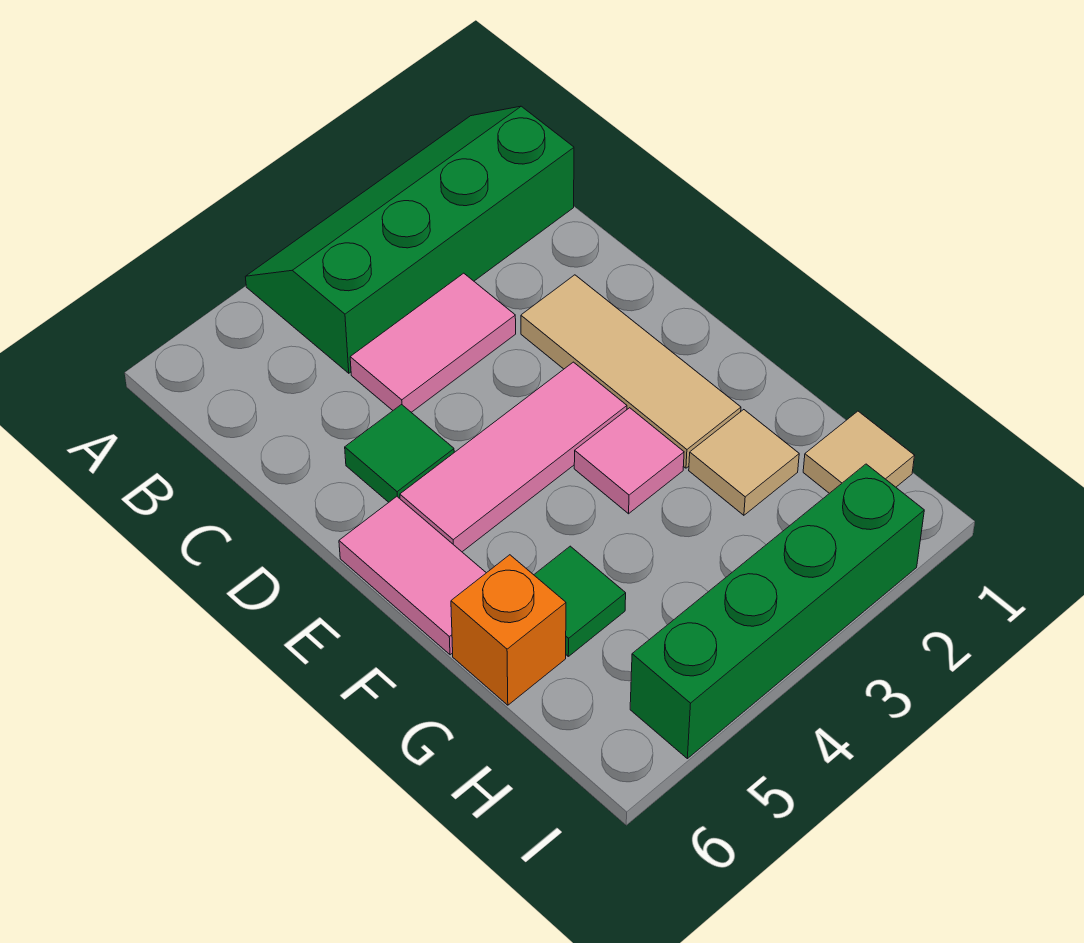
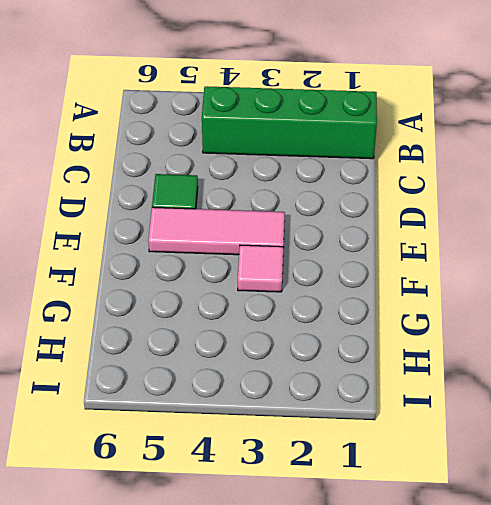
none -> pink tile C3:C4 level 1
none -> tan tile D2:F2 level 1
none -> pink tile E6:F6 level 1

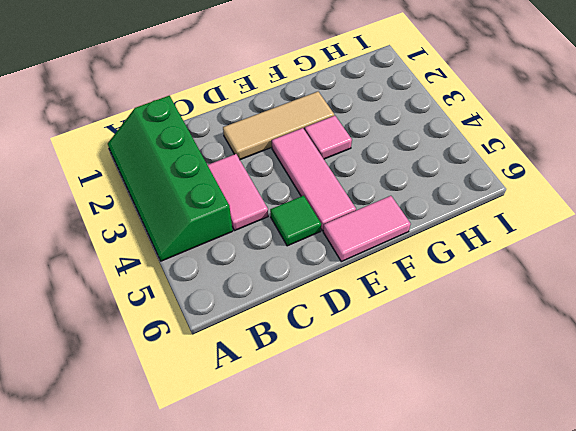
none -> tan tile G2 level 1
none -> green tile G5 level 1
none -> orange brick G6 level 1

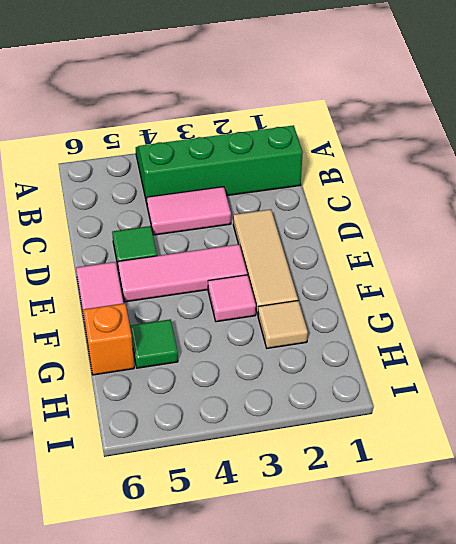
none -> tan tile H1 level 1
none -> green brick I2:I5 level 1

